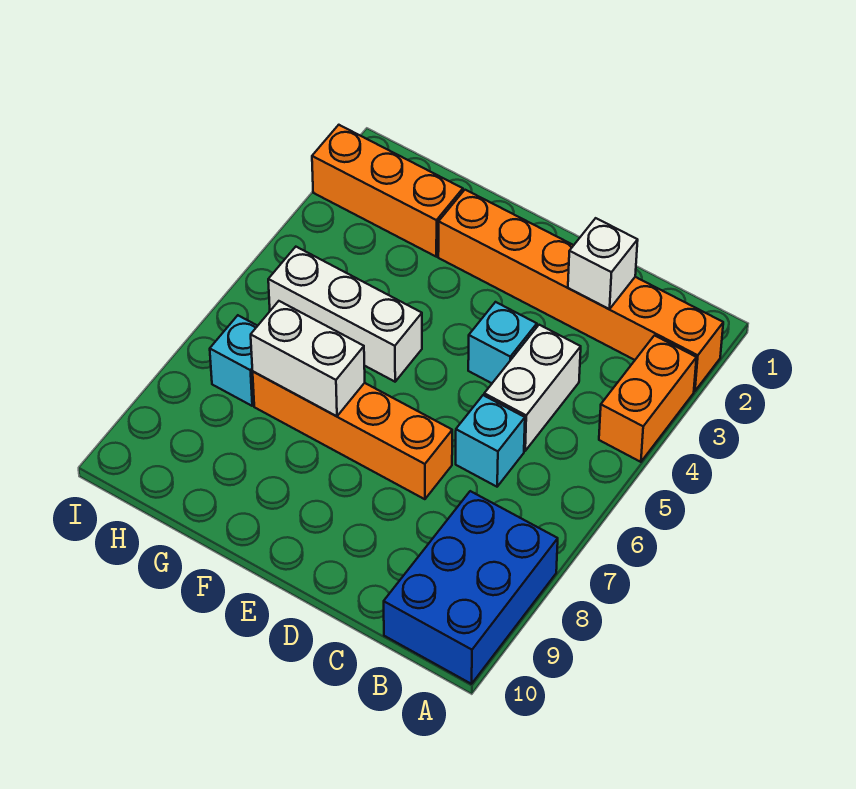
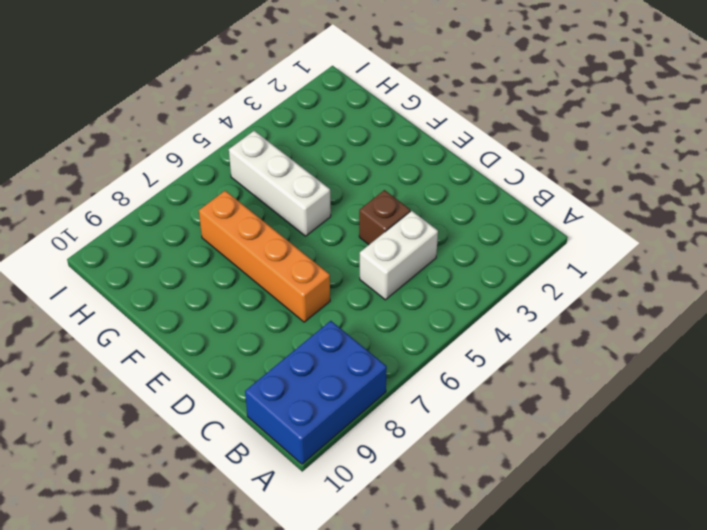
brown brick D4 level 1 -> cyan brick D4 level 1
none -> orange brick A2:F2 level 1
none -> orange brick A3:A4 level 1
none -> cyan brick C6 level 1

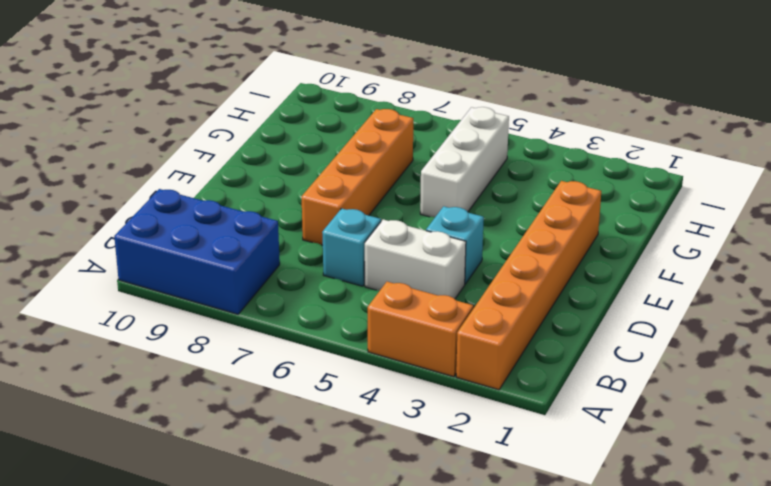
none -> orange brick G2:I2 level 1
none -> cyan brick H7 level 1
none -> white brick C2 level 2

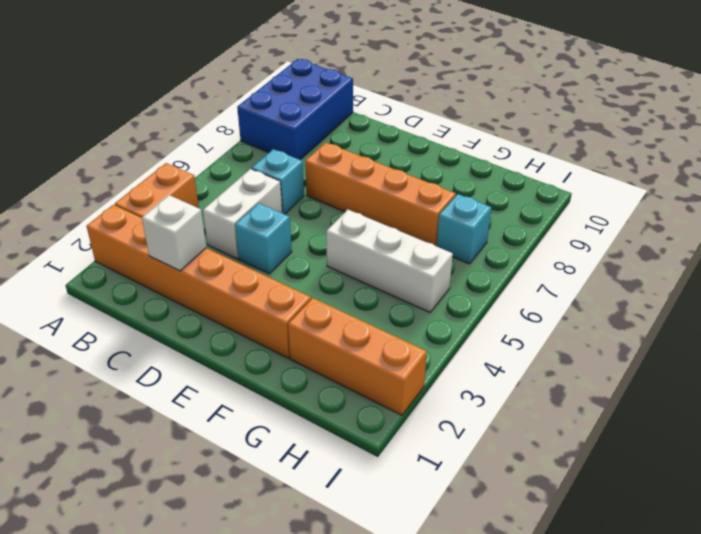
none -> white brick F7:G7 level 2

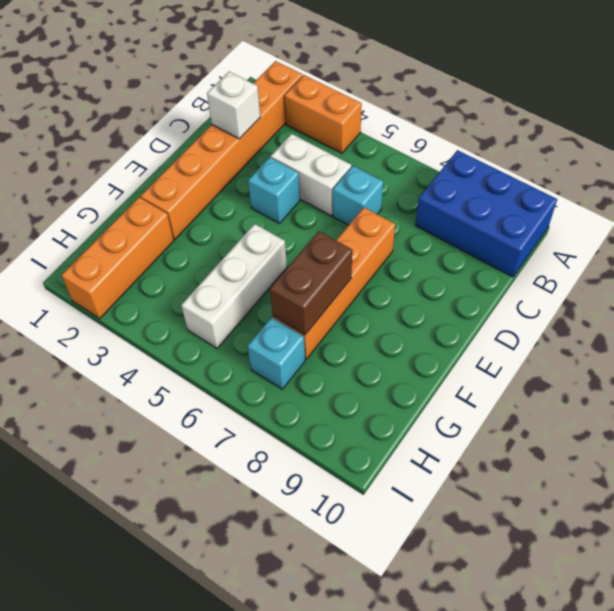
brown brick F7:G7 level 2 -> white brick F7:G7 level 2

